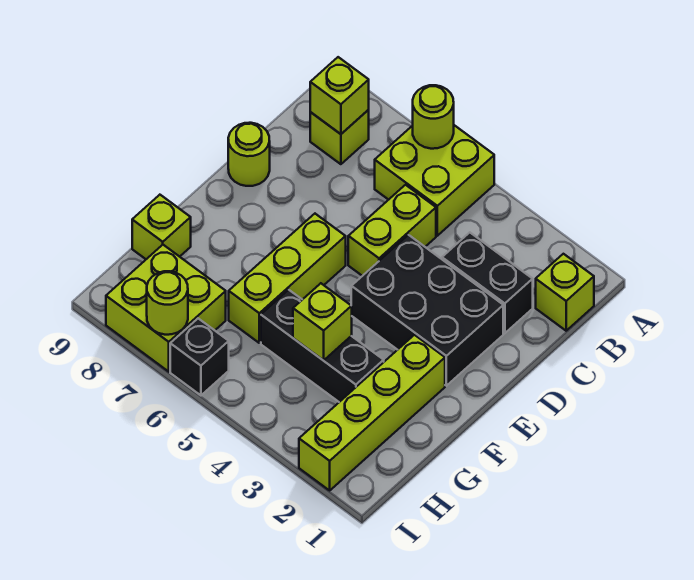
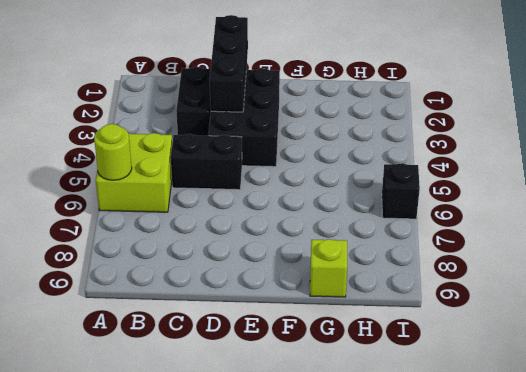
black brick C5:D5 level 1 -> lime brick C5:D5 level 1
black brick D1:D3 level 2 -> black brick G3:G5 level 1
none -> lime brick B1 level 1
none -> lime brick B8 level 1
none -> lime round brick D9 level 1

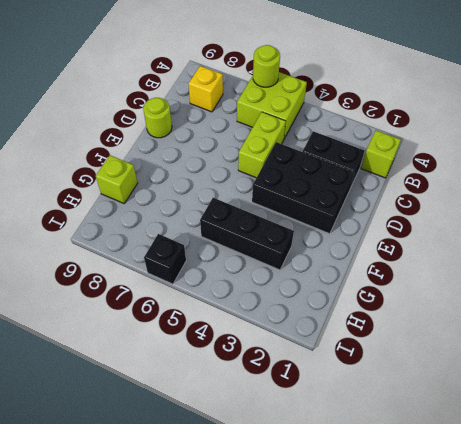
yellow brick B8 level 1 -> lime brick B8 level 1
none -> lime brick E6:G6 level 1
none -> lime brick F2:I2 level 1
none -> lime brick H7:I8 level 1

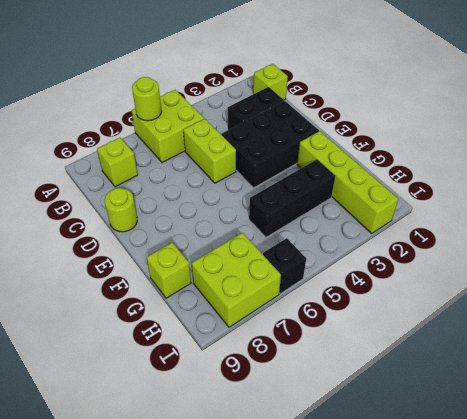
none -> lime brick E6:G6 level 1
none -> lime brick B8 level 2
none -> lime brick G4 level 2

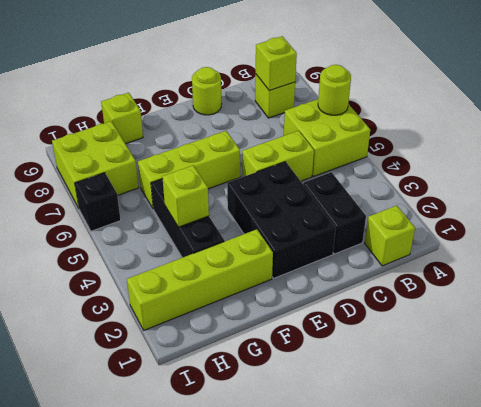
none -> lime round brick I7 level 2

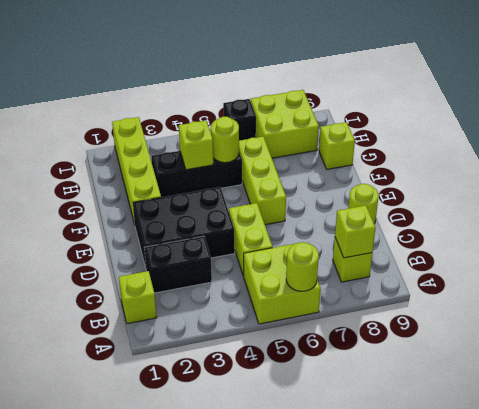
lime round brick G5 level 2 -> lime round brick I7 level 2

